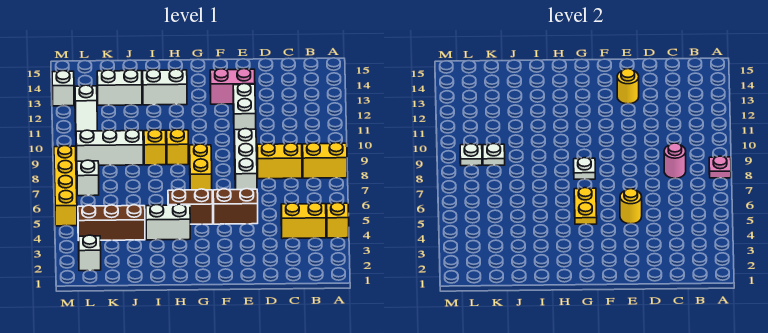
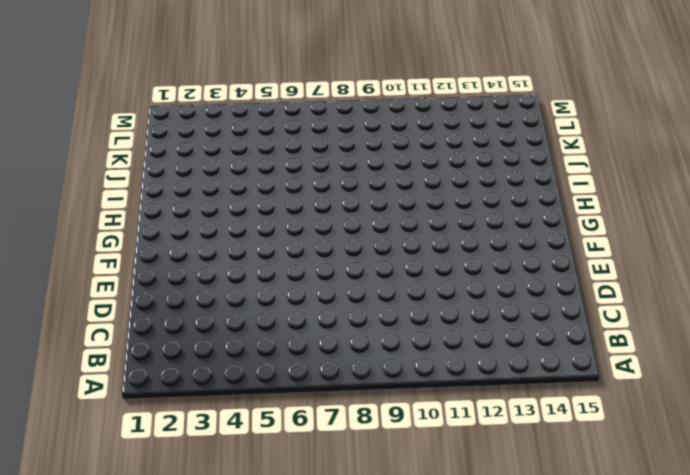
none -> yellow brick A4 level 1
none -> yellow brick A8:B8 level 1
none -> yellow brick B4:C4 level 1
none -> yellow brick C8:D8 level 1

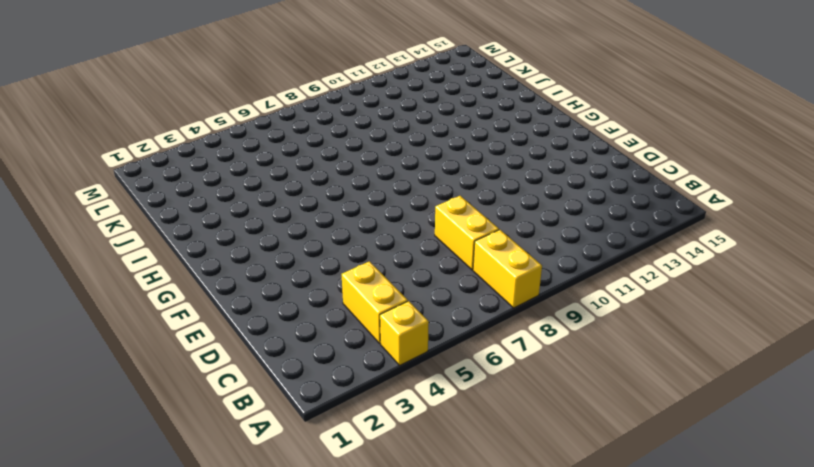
none -> brown brick E5:F5 level 1
none -> white brick E7:E9 level 1
none -> white brick E11:E12 level 1
none -> pink brick E13:F13 level 1

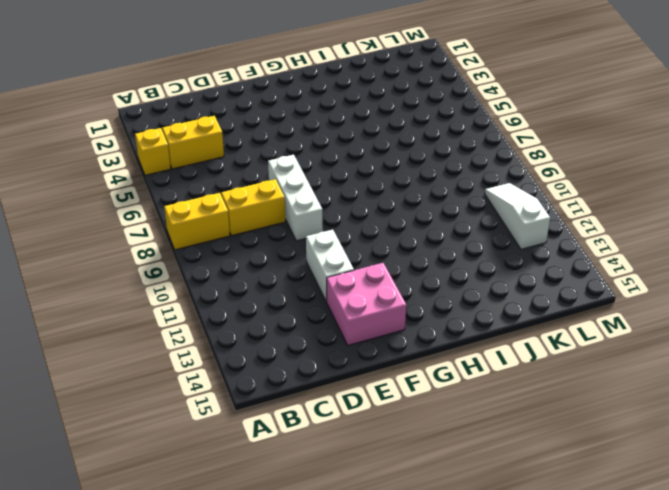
pink brick E13:F14 level 1 -> pink brick E13:F13 level 1
none -> brown brick E5:F5 level 1
none -> brown brick G5:H5 level 1
none -> yellow brick G7:G8 level 1
none -> white brick H4:I4 level 1

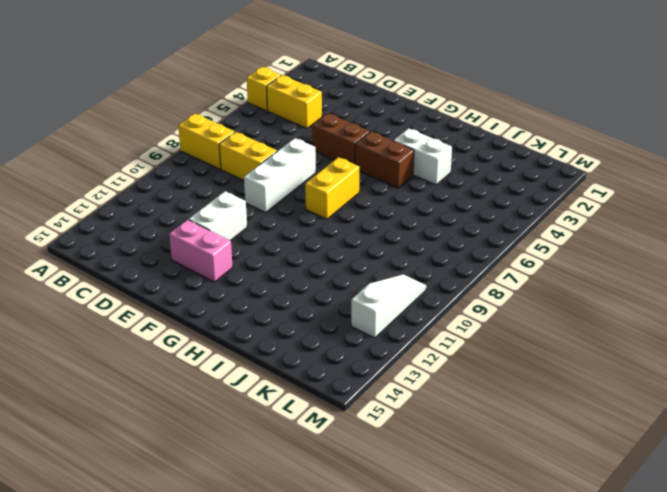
none -> yellow brick H9 level 1
none -> white brick H13:I13 level 1
none -> yellow brick I9 level 1
none -> brown brick J4:L4 level 1

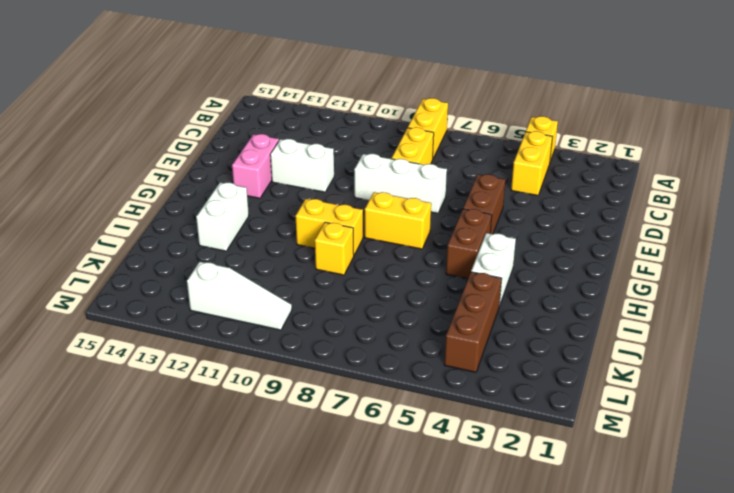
yellow brick H9:H10 level 1 -> yellow brick H9 level 1
none -> white brick J9:L9 level 1
none -> white brick J13:K13 level 1
none -> white brick L2 level 1
none -> white brick L7 level 1

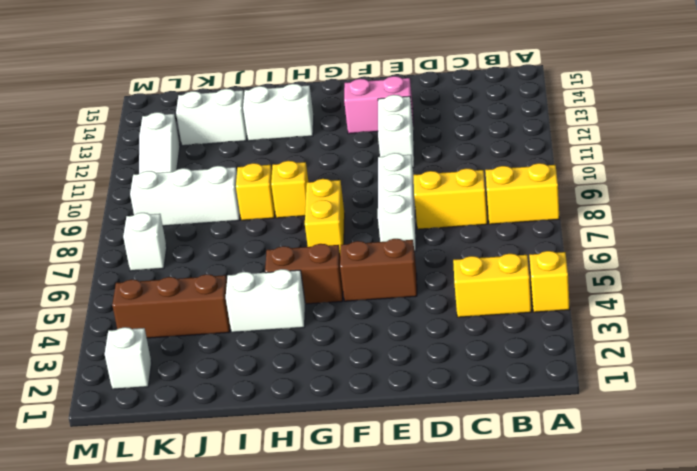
none -> yellow brick M5:M8 level 1
none -> white brick M13 level 1
none -> pink plate A8 level 2
none -> pink round brick C8 level 2

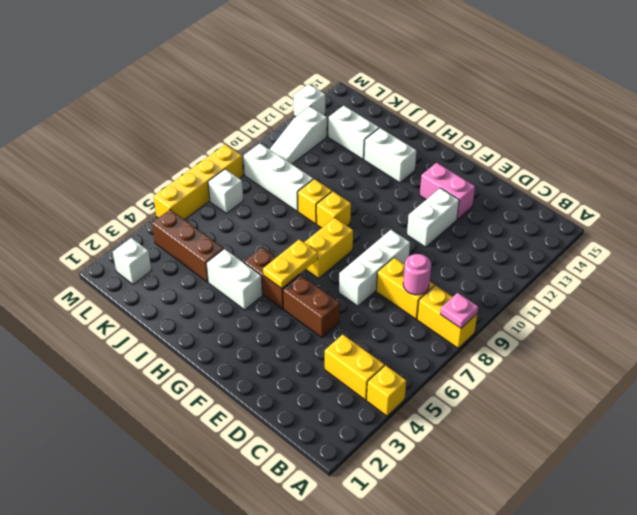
none -> yellow round brick E5 level 2
none -> yellow round brick E13 level 2
none -> white plate G8 level 2
none -> white plate K9 level 2

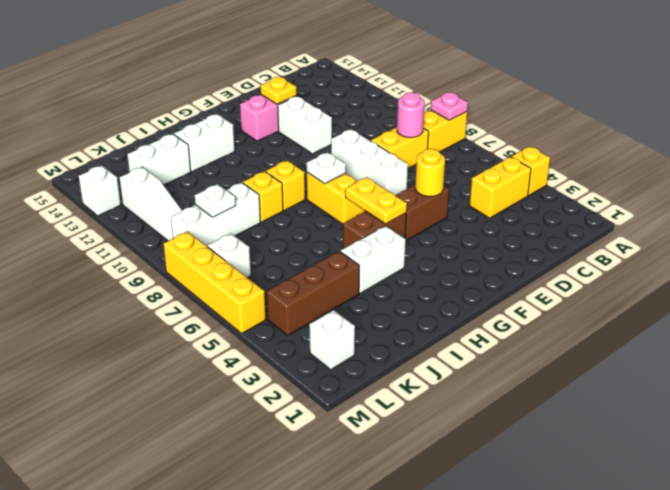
yellow plate E13 level 2 -> yellow round brick E13 level 2
none -> white plate L9 level 2

